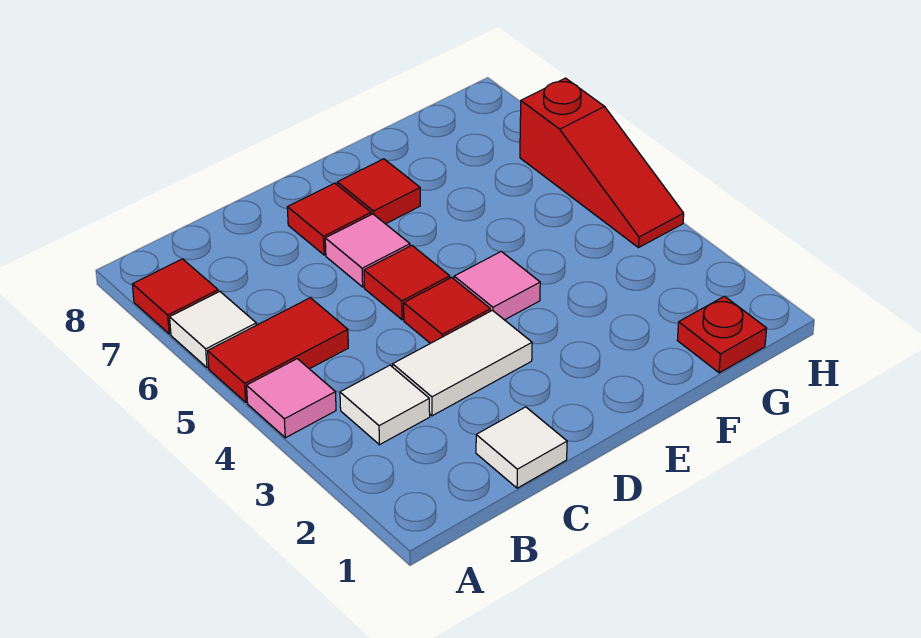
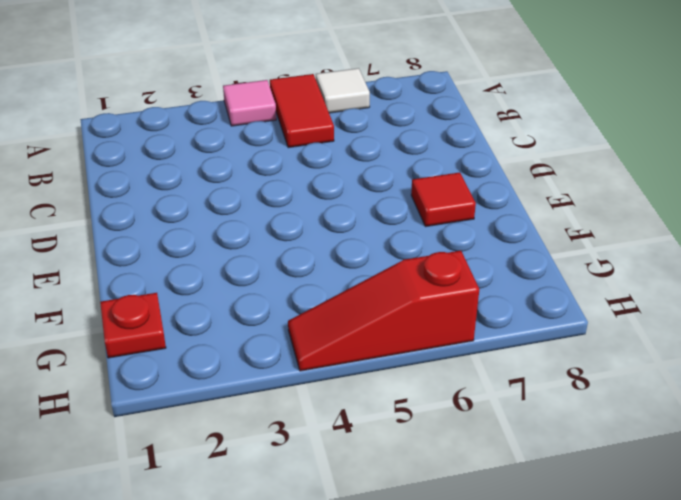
none -> red tile A7 level 1
none -> white tile B3 level 1
none -> white tile C1 level 1

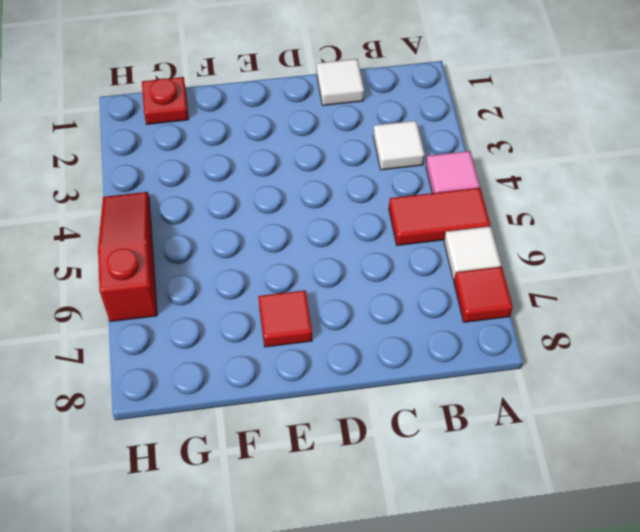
none -> white tile C3:D3 level 1
none -> red tile D4 level 1
none -> red tile D5 level 1

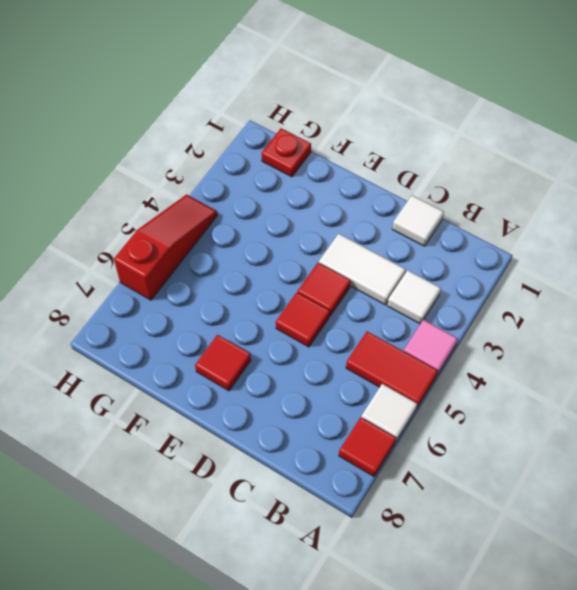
none -> pink tile D6 level 1
none -> red tile D7 level 1
none -> pink tile E4 level 1

